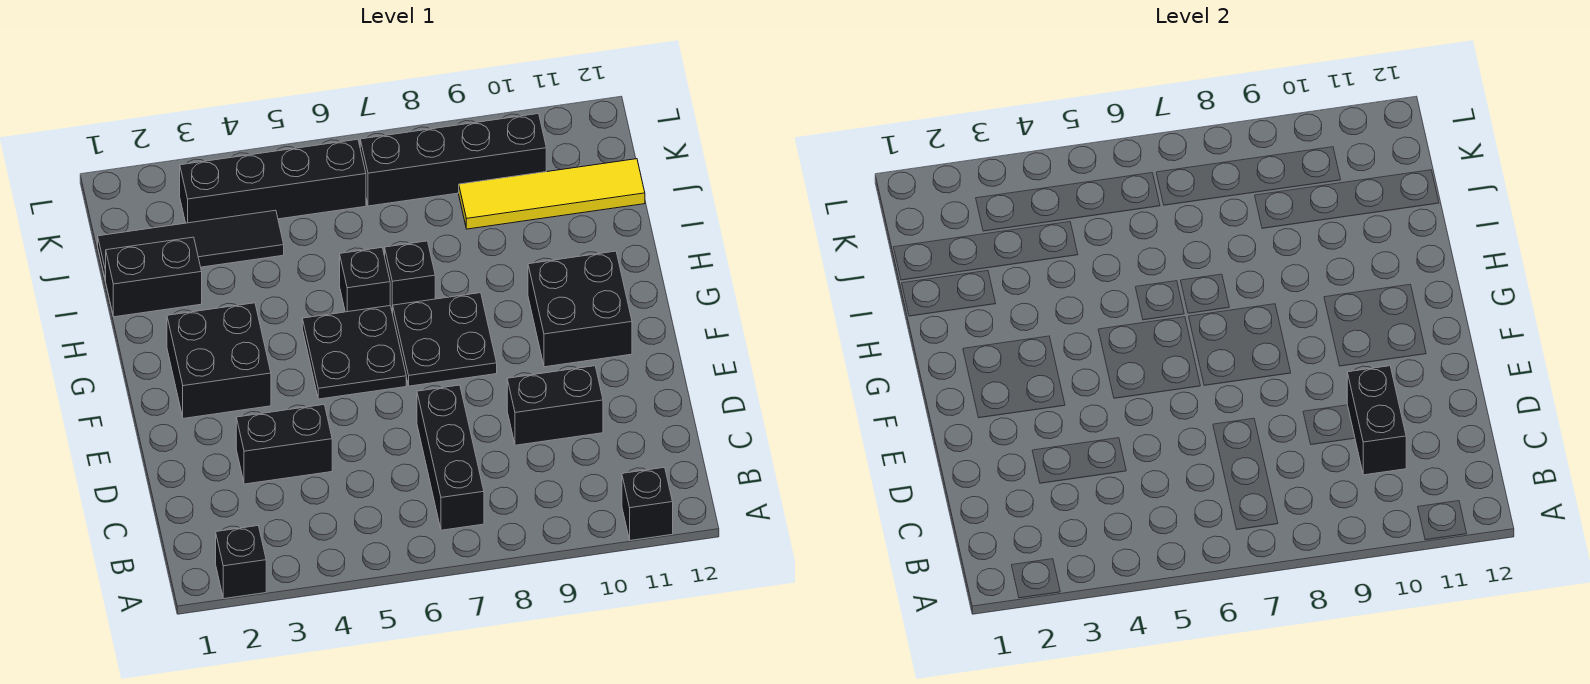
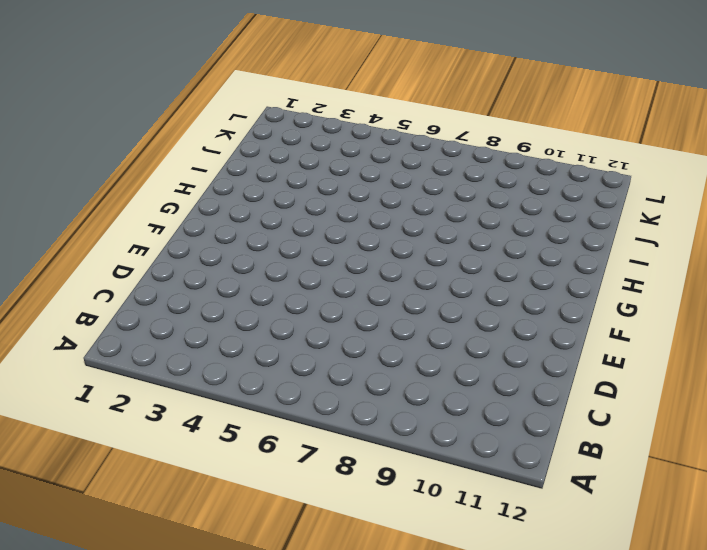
none -> black brick A2 level 1
none -> black brick A11 level 1
none -> black brick B7:D7 level 1

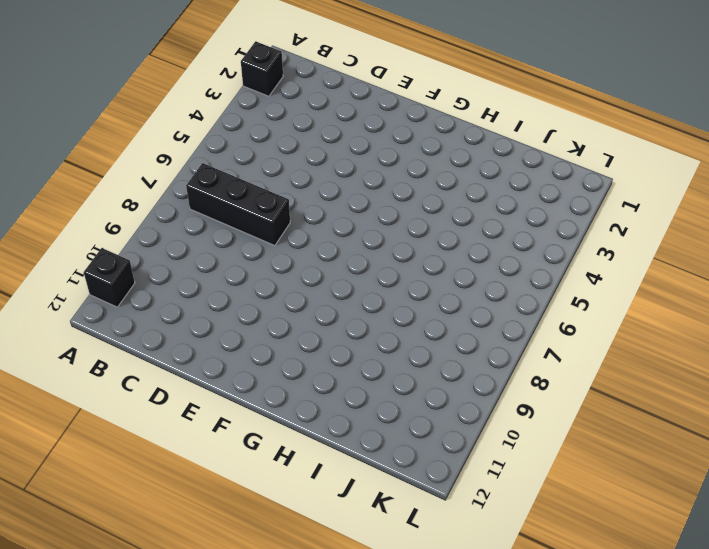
none -> black brick D3:D4 level 1
none -> black brick D9:D10 level 1
none -> black brick F2:G3 level 1

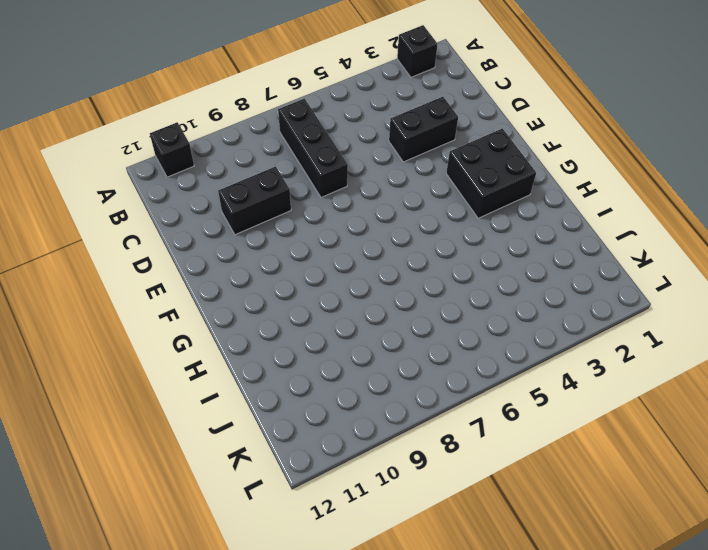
none -> black plate F5:G6 level 1
none -> black plate F7:G8 level 1
none -> black brick F10:G11 level 1

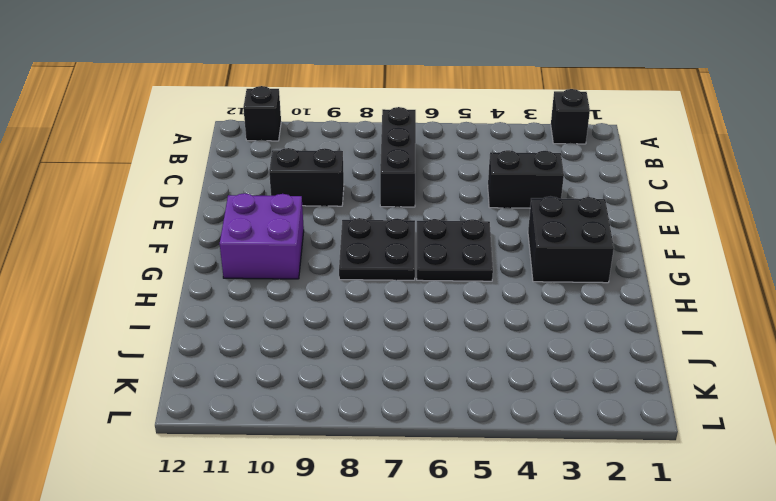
purple brick F10:G11 level 1 -> black brick F10:G11 level 1
none -> black brick H6 level 1
none -> black brick H7 level 1
none -> black brick I1:I2 level 1

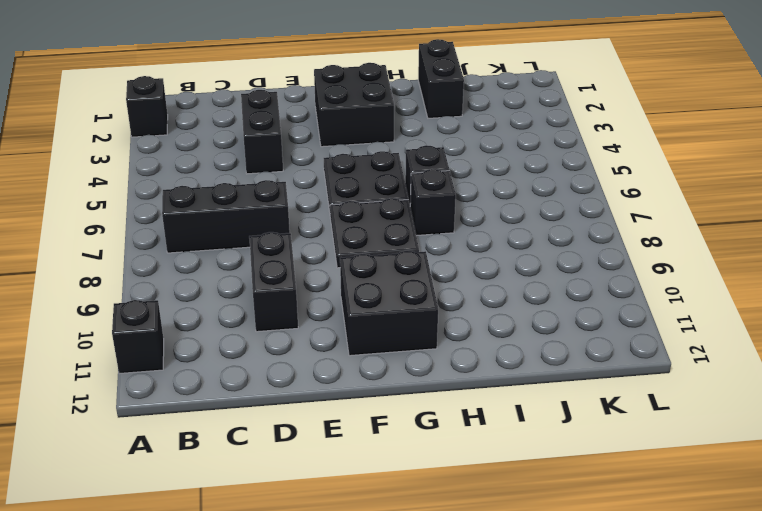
none -> black tile J1:J4 level 1
none -> yellow tile J9:J12 level 1
none -> black brick K3:K6 level 1

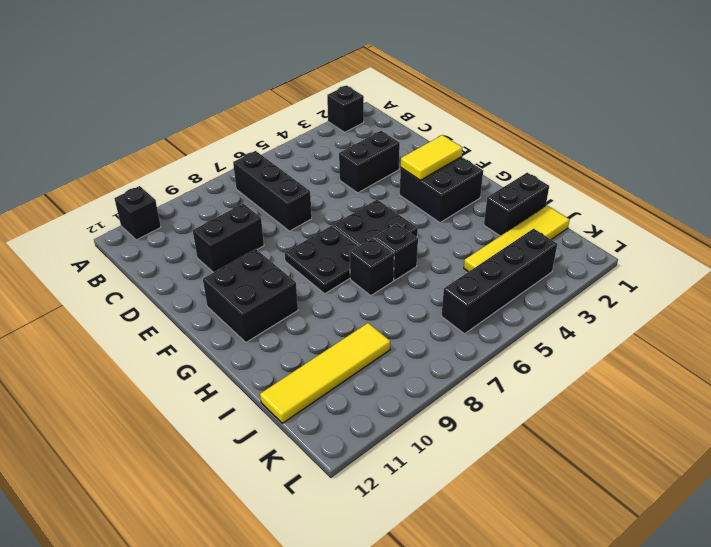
yellow tile F2:F3 level 2 -> none
yellow tile J1:J4 level 1 -> black tile J1:J4 level 1
none -> black brick K7:K10 level 1
none -> black brick C10:D10 level 2

